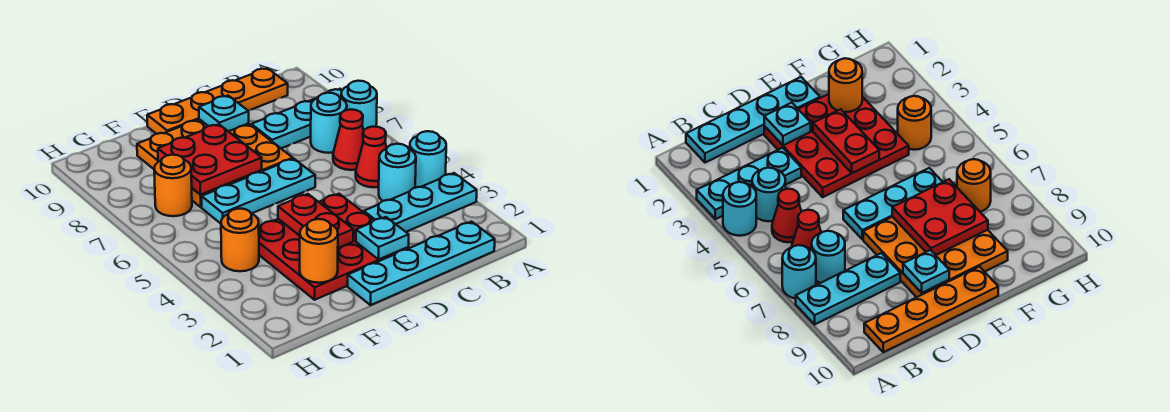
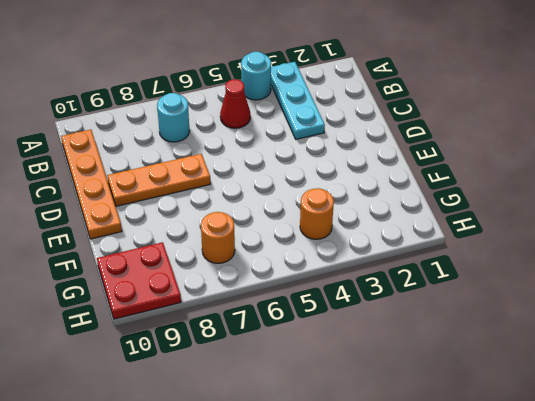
orange plate D7:D9 level 1 -> orange plate D7:F9 level 1
red plate G9:H10 level 1 -> red plate E7:F8 level 2
none -> cyan round brick A7 level 1
none -> cyan plate A8:C8 level 1
none -> cyan plate B1:E1 level 1

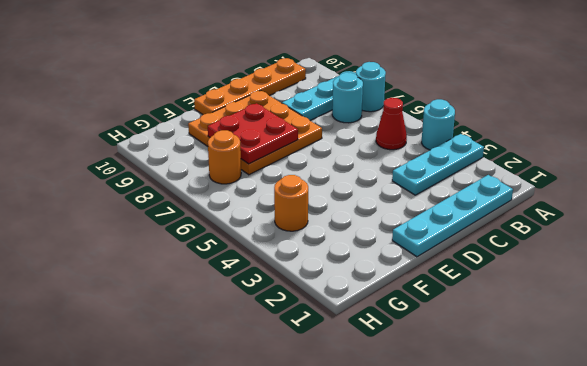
none -> cyan round brick B4 level 1
none -> red cone B6 level 1
none -> red plate D2:F4 level 1

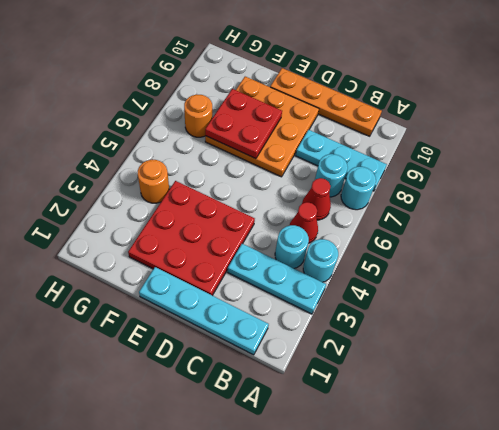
none -> cyan plate D6:F6 level 1
none -> cyan plate D2 level 2
none -> cyan plate D9 level 2

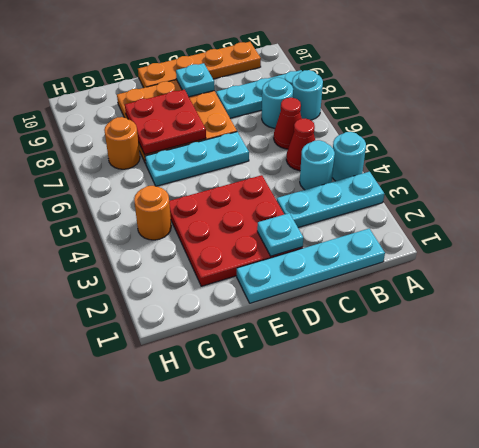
none -> red plate E3:E4 level 2
none -> orange round brick F2 level 2

